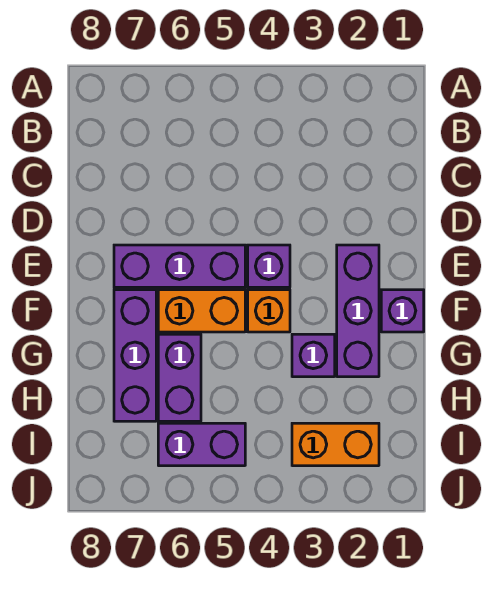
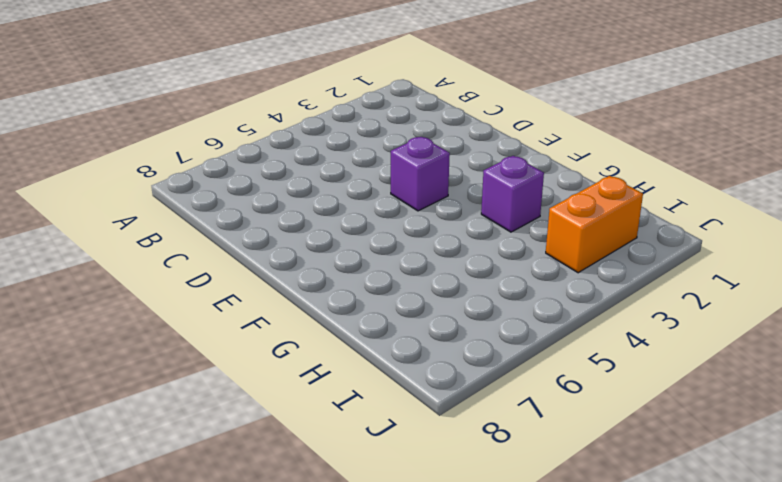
none -> purple brick E2:G2 level 1
none -> purple brick E5:E7 level 1

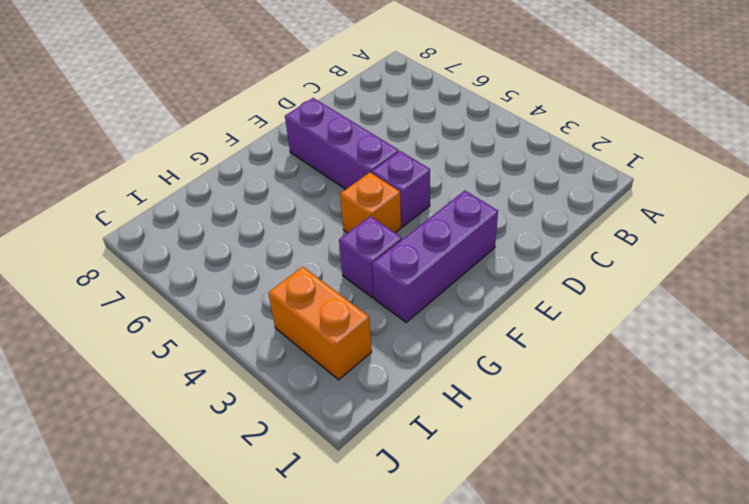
none -> purple brick F1 level 1
none -> orange brick F5:F6 level 1

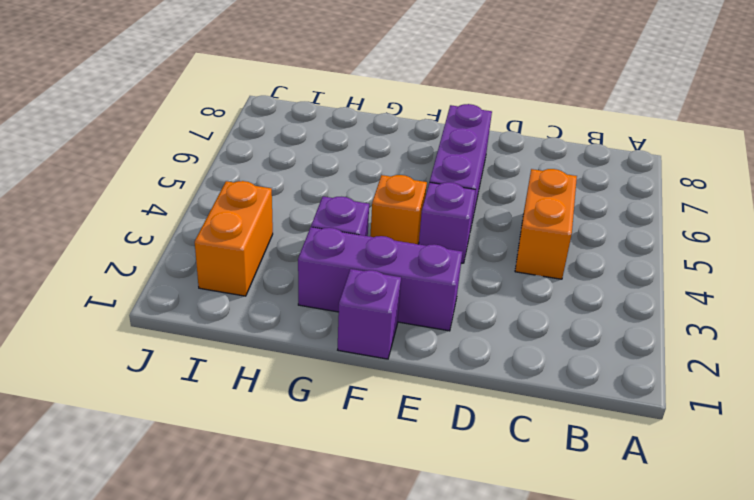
orange brick C4:C5 level 1 -> orange brick F5:F6 level 1
none -> purple brick F7:H7 level 1
none -> purple brick G6:H6 level 1

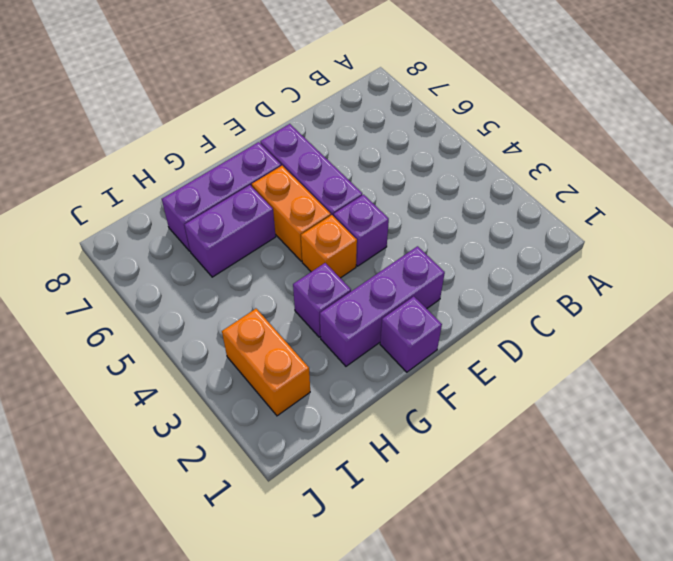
none -> purple brick I5:I6 level 1

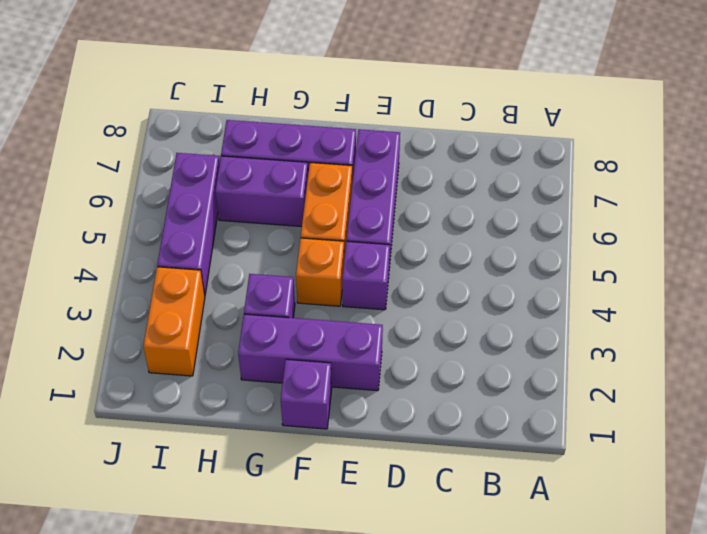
purple brick I4:I6 level 1 -> purple brick I5:I6 level 1

